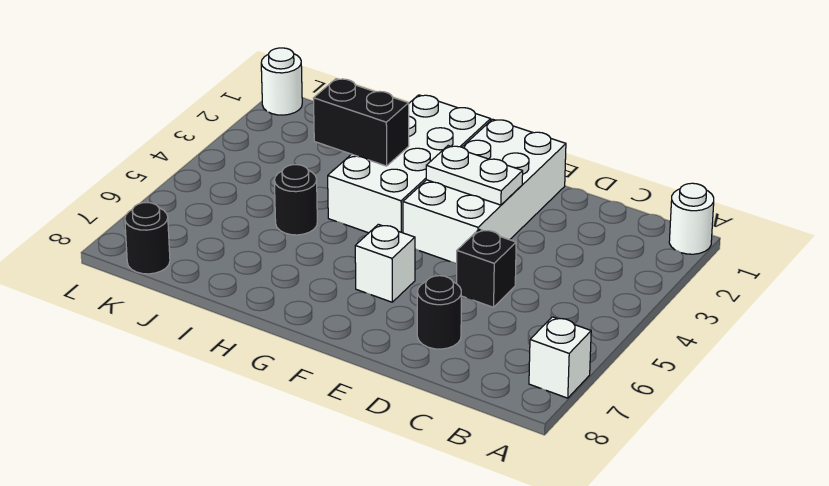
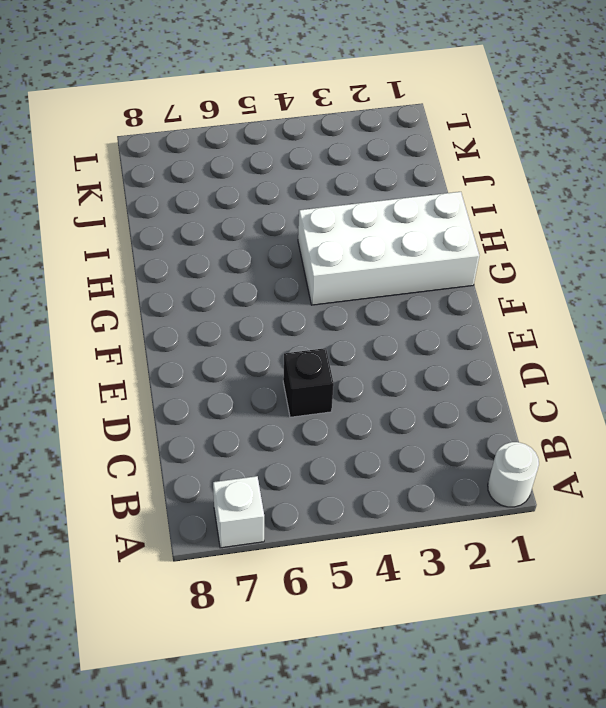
none -> black round brick D7 level 1
none -> white brick E1:F4 level 1
none -> white brick F6 level 1

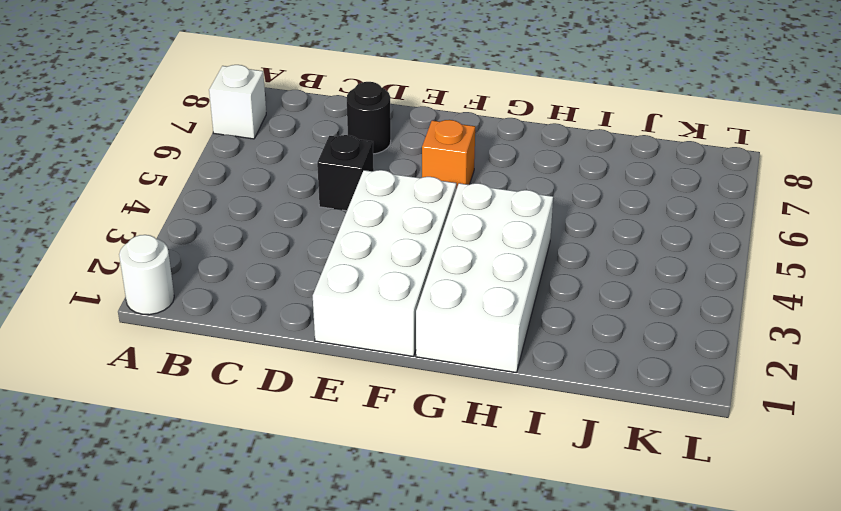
orange brick F6 level 1 -> white brick F6 level 1
none -> black round brick I5 level 1
none -> black round brick K8 level 1
none -> white round brick L1 level 1

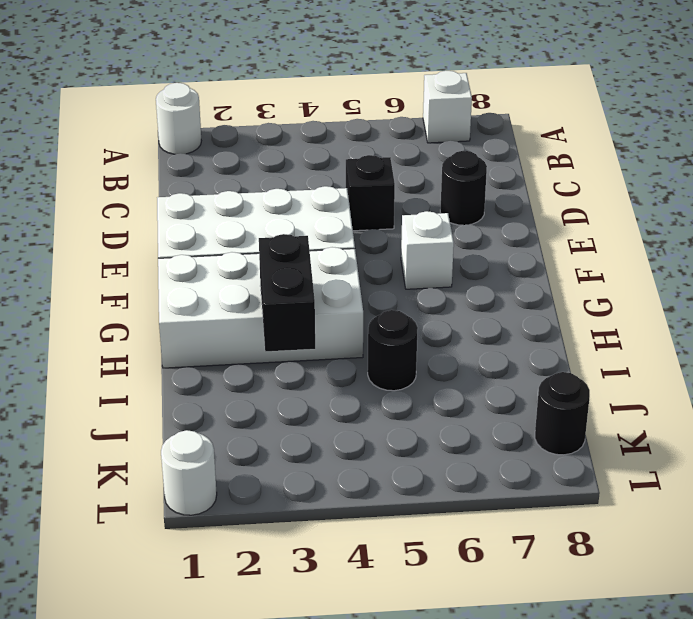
none -> white plate E3:F3 level 2

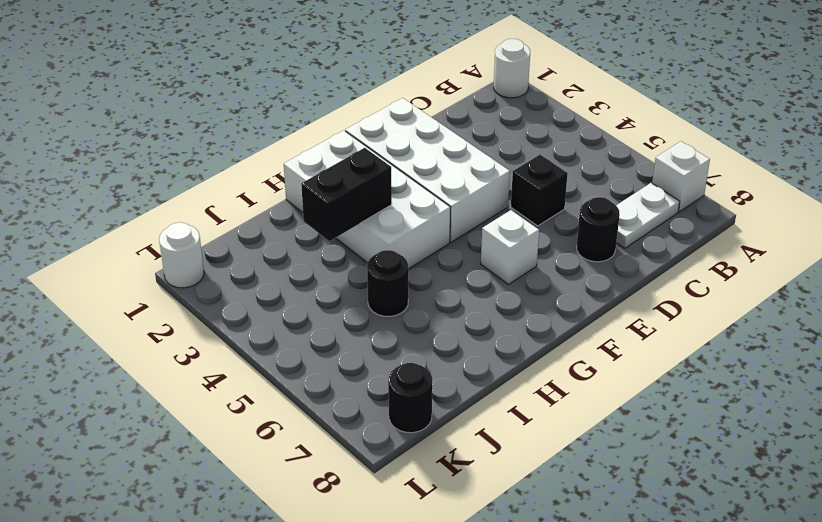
white plate B7:C7 level 1 -> white plate E3:F3 level 2

